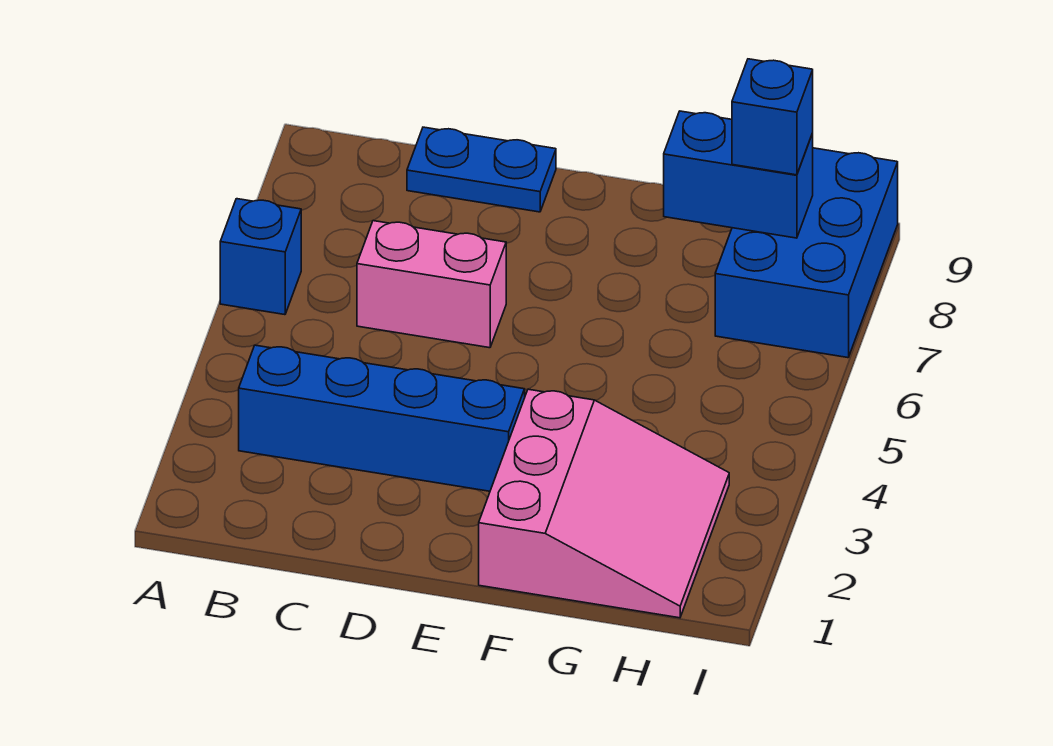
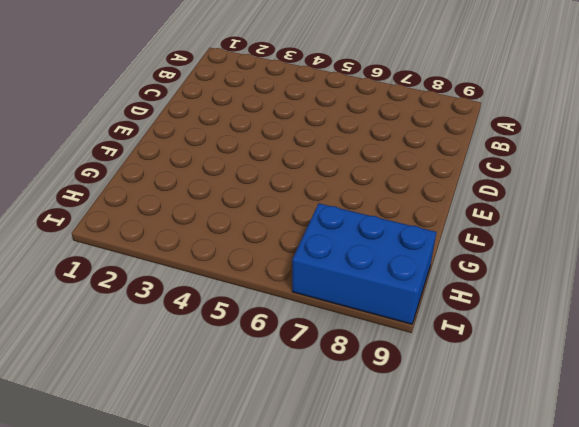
none -> blue brick A6 level 1
none -> blue brick B3:E3 level 1

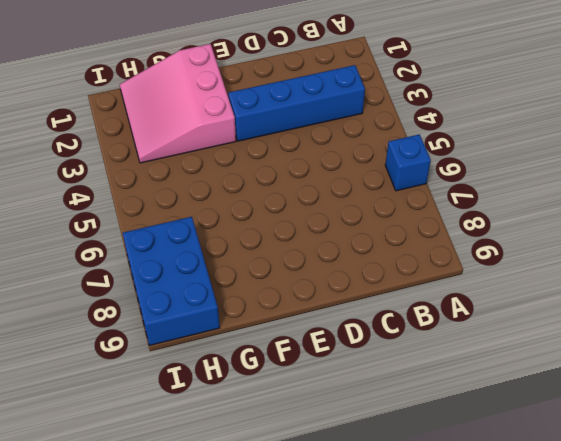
none -> pink brick C6:D6 level 1
none -> blue plate C9:D9 level 1

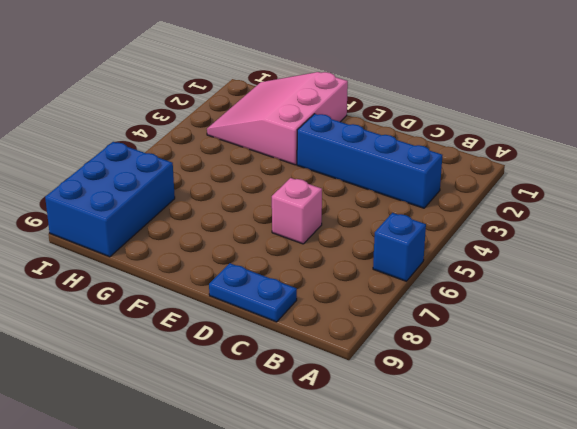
pink brick D6 level 1 -> pink brick C6:D6 level 1
none -> blue brick G8:H8 level 2
none -> blue brick H8 level 3

